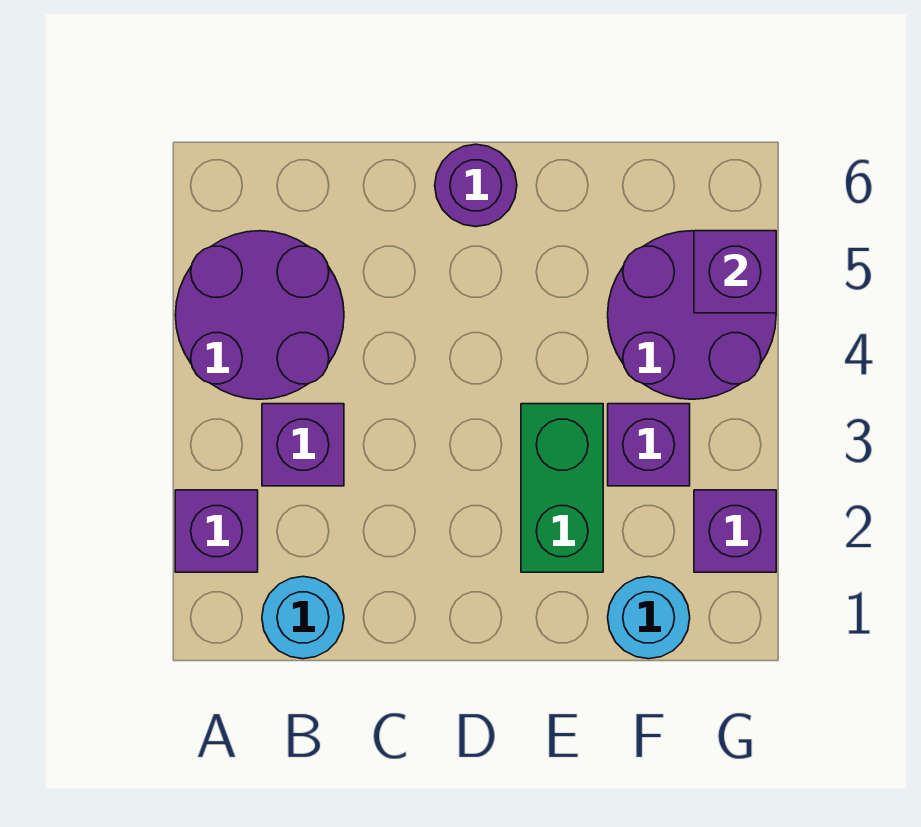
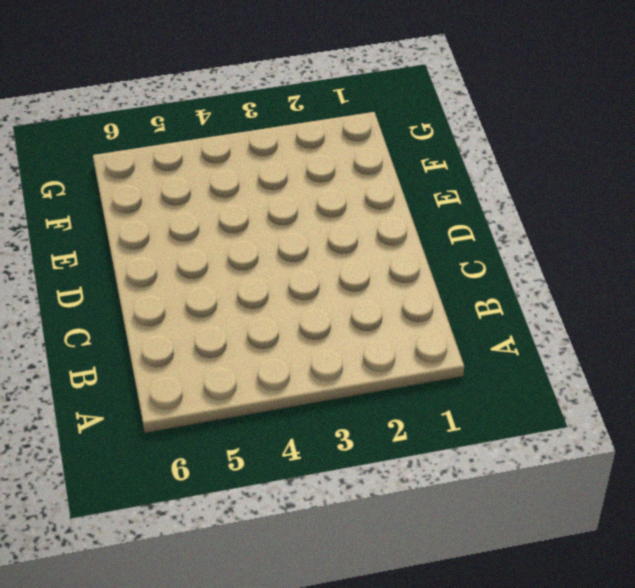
none -> purple brick A2 level 1
none -> purple round brick A4:B5 level 1

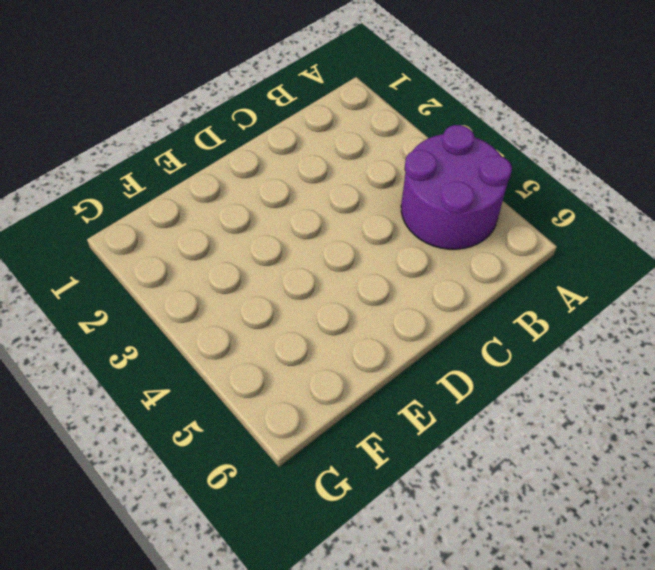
none -> purple brick A2 level 1
none -> cyan round brick B1 level 1

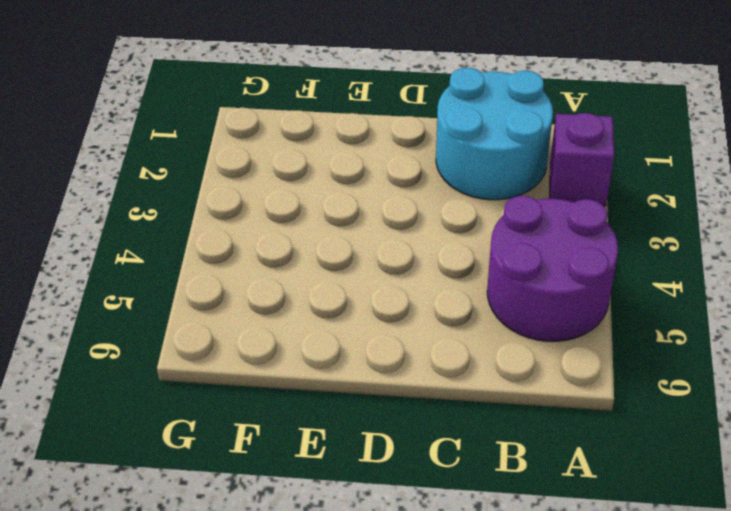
cyan round brick B1:C2 level 1 -> cyan round brick B1 level 1
none -> purple brick B3 level 1
none -> purple round brick D6 level 1

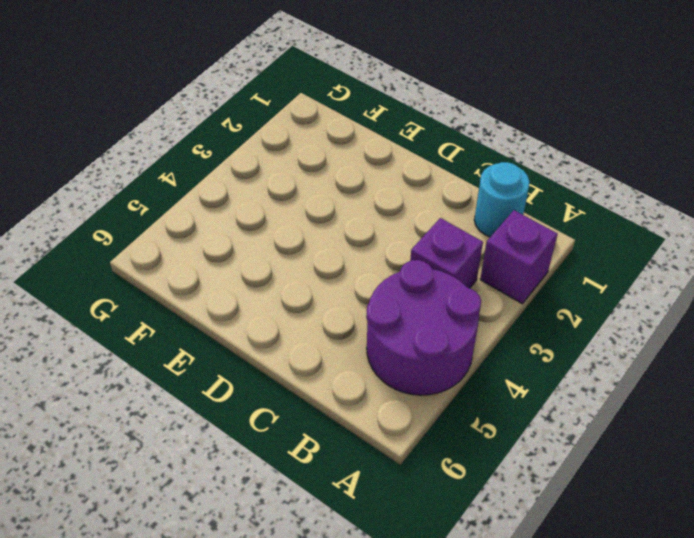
none -> purple round brick D6 level 1
none -> green brick E2:E3 level 1

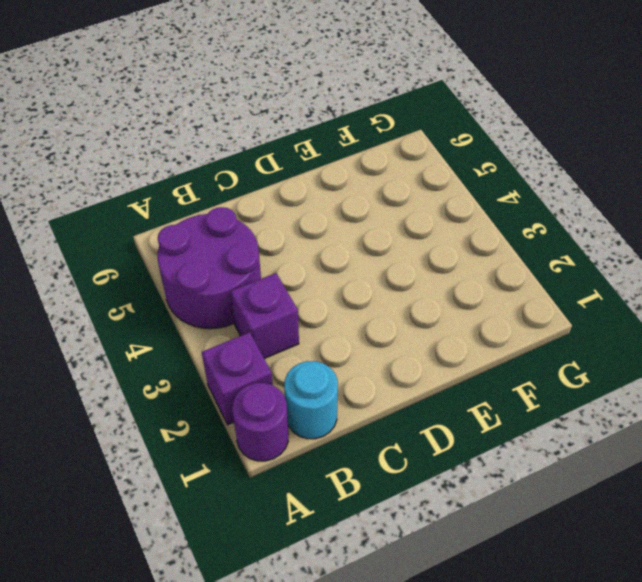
purple round brick A1 level 1 -> purple round brick D6 level 1
none -> green brick E2:E3 level 1
none -> cyan round brick F1 level 1

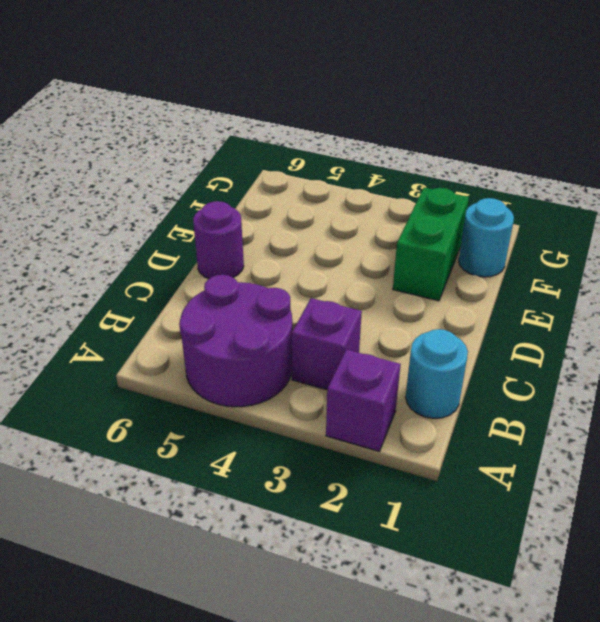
green brick E2:F2 level 1 -> green brick E2:E3 level 1
none -> purple brick F3 level 1
none -> purple round brick F4:G5 level 1

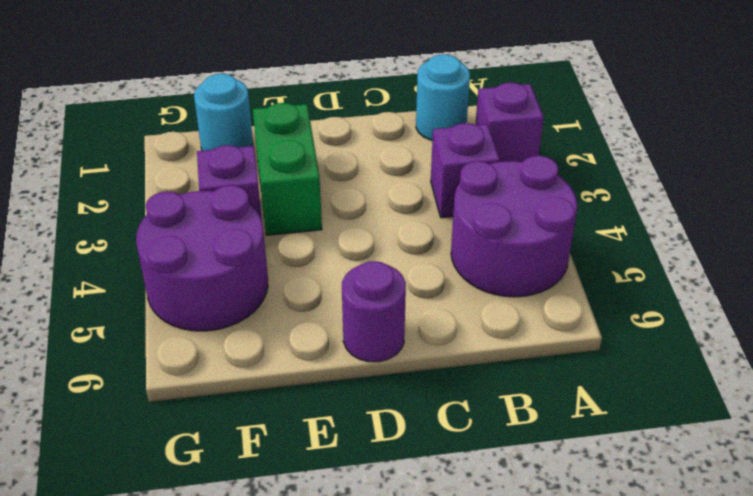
none -> purple brick G2 level 1
none -> purple brick G5 level 2

